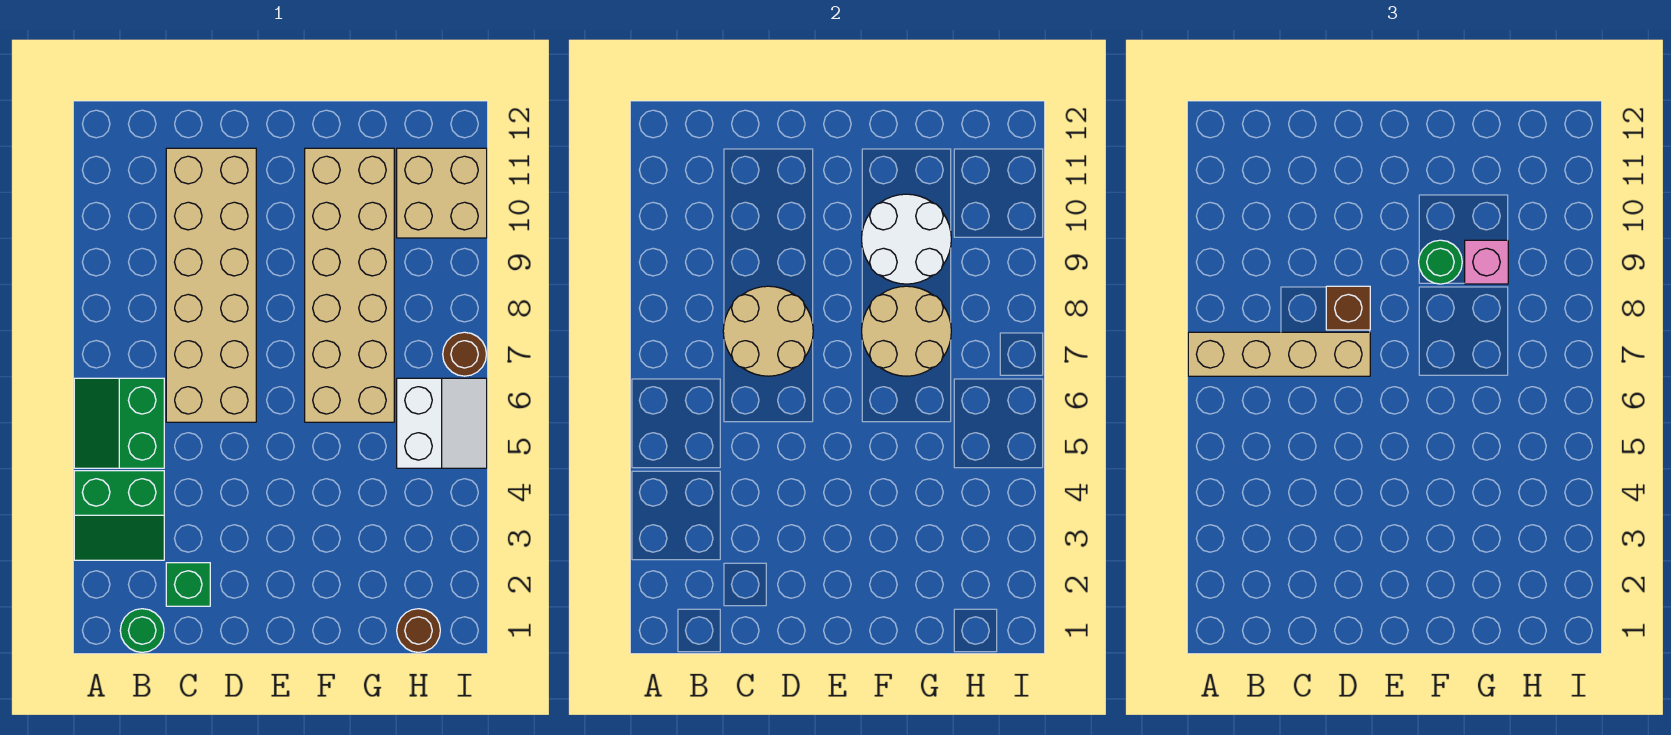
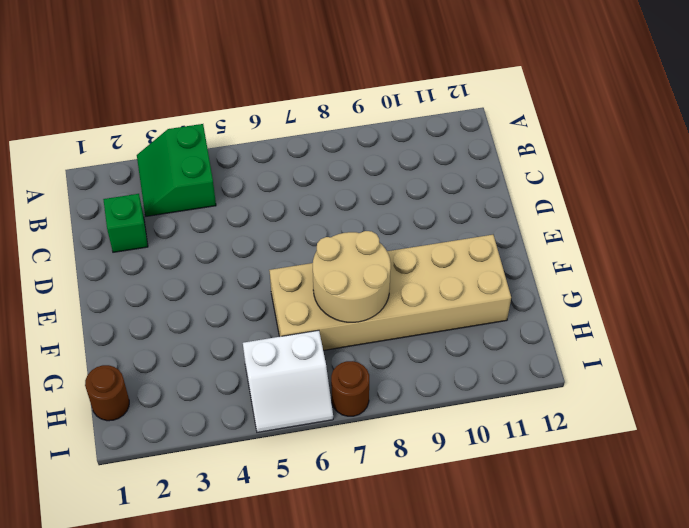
none -> green slope A5:B6 level 1 top B
none -> green round brick B1 level 1
none -> tan brick C6:D11 level 1

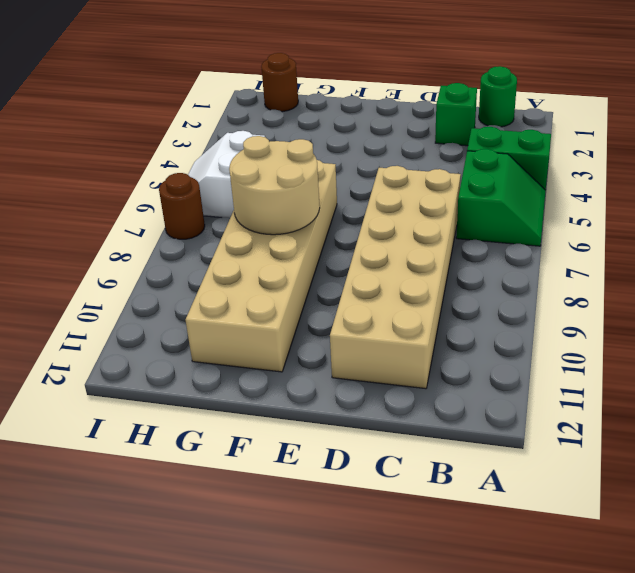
none -> tan brick H10:I11 level 1
none -> tan round brick C7:D8 level 2
none -> white round brick F9:G10 level 2

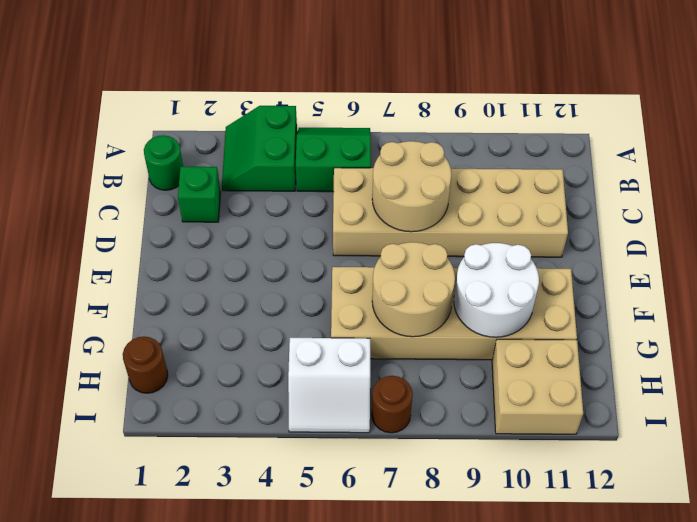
none -> tan brick A7:D7 level 3
none -> brown brick D8 level 3
none -> green round brick F9 level 3

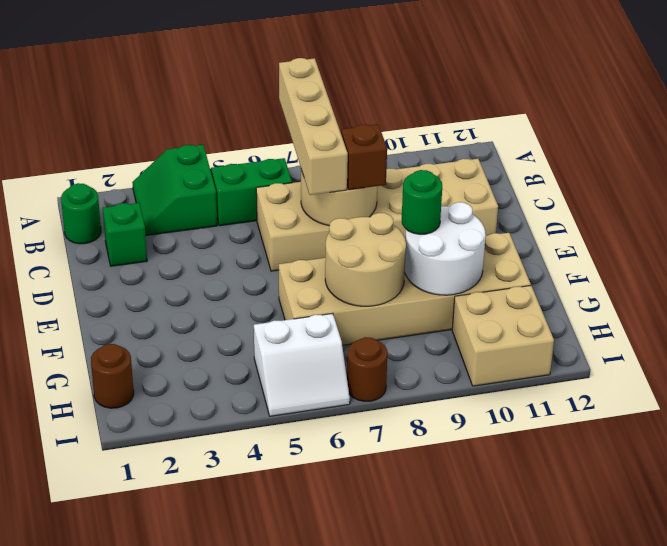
none -> pink brick G9 level 3

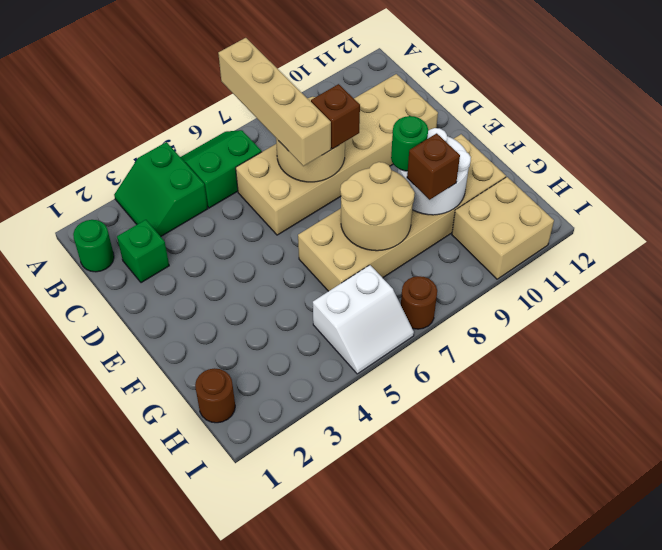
brown brick G9 level 3 -> pink brick G9 level 3

